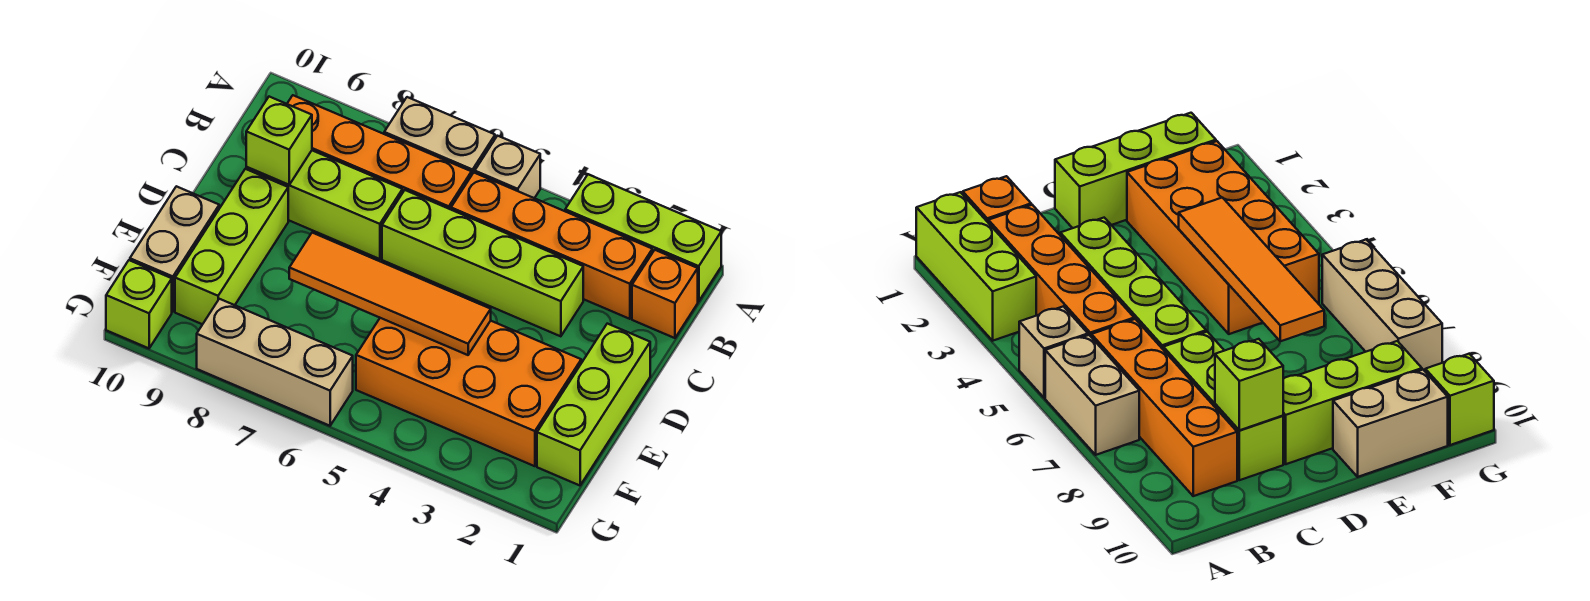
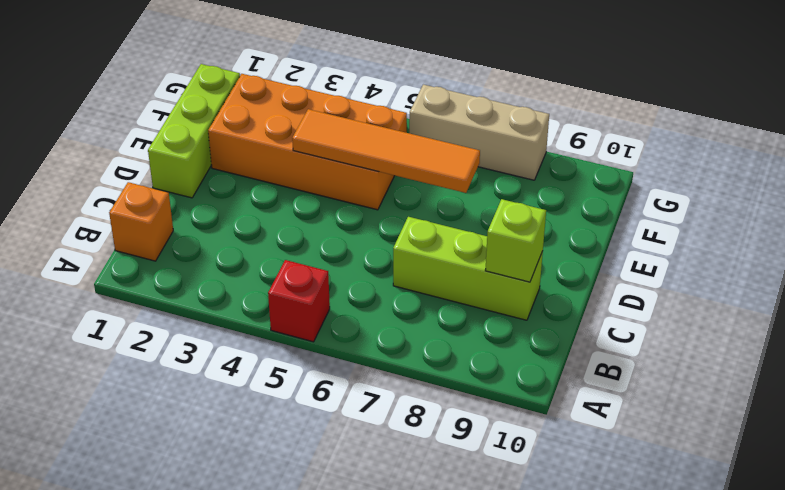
red brick A5 level 1 -> tan brick A5 level 1
none -> lime brick A1:A3 level 1
none -> tan brick A6:A7 level 1
none -> orange brick B2:B5 level 1

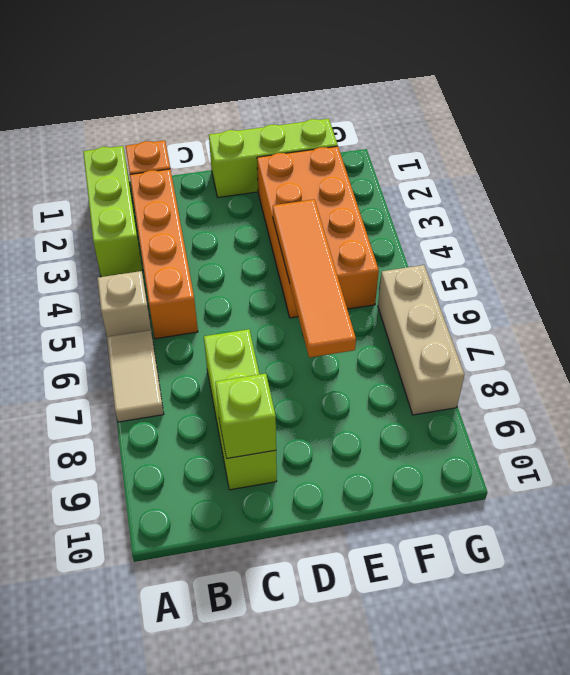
tan tile A6:A7 level 1 -> tan brick A6:A7 level 1
none -> orange brick B6:B9 level 1
none -> lime brick C3:C6 level 1
none -> lime brick D9:F9 level 1

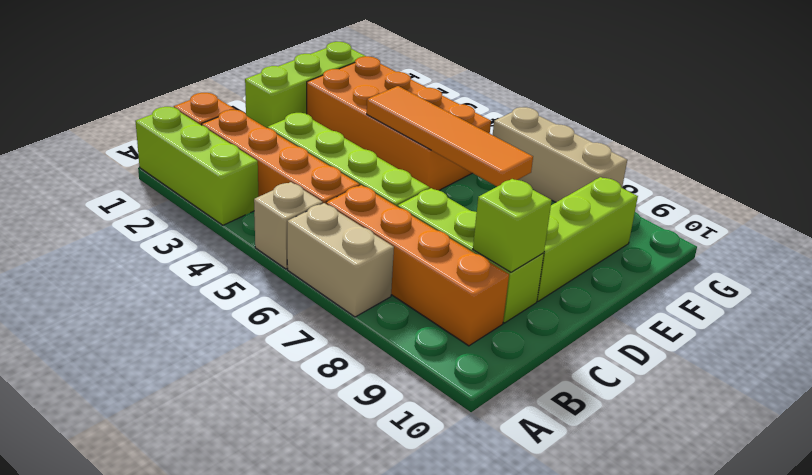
none -> tan brick E10:F10 level 1
none -> lime brick G10 level 1

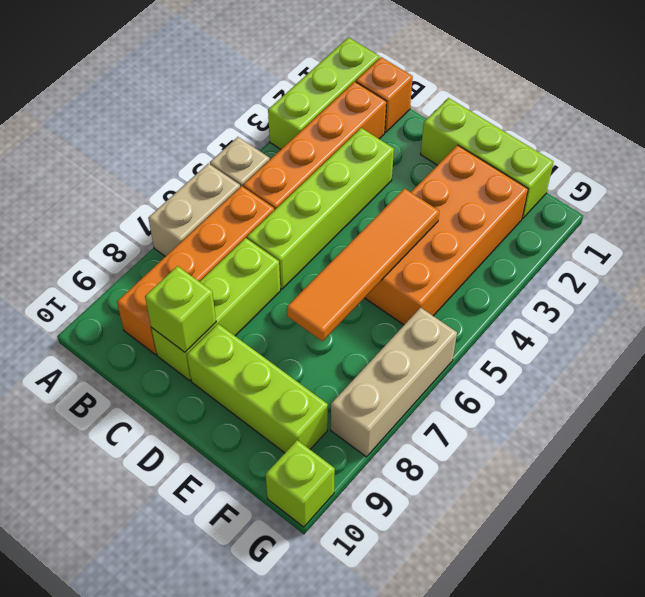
none -> tan brick E10:F10 level 1

